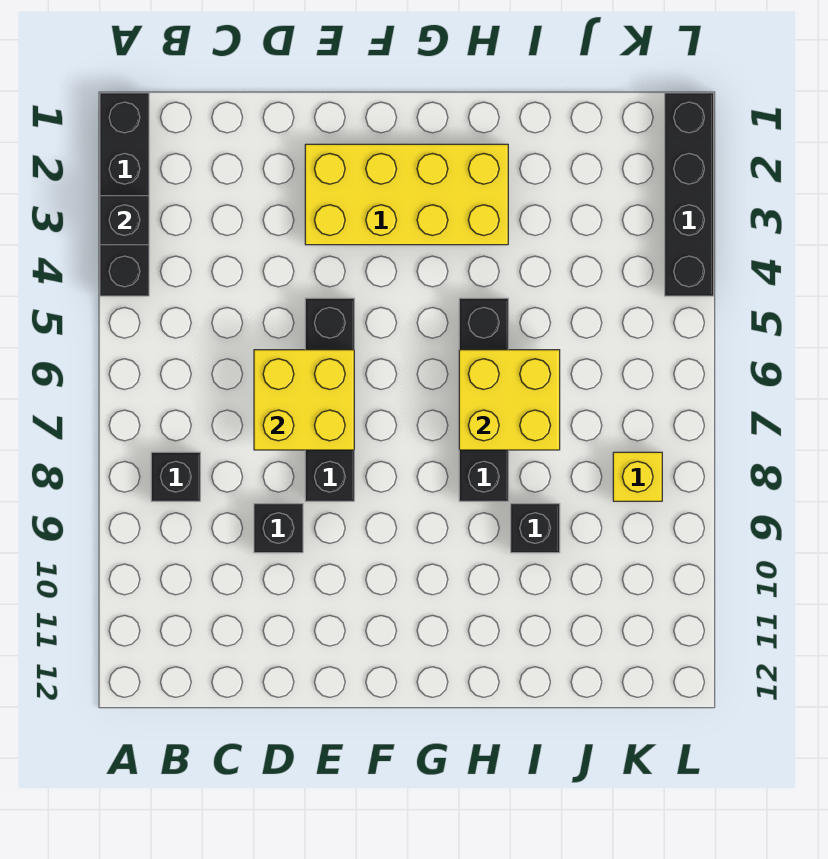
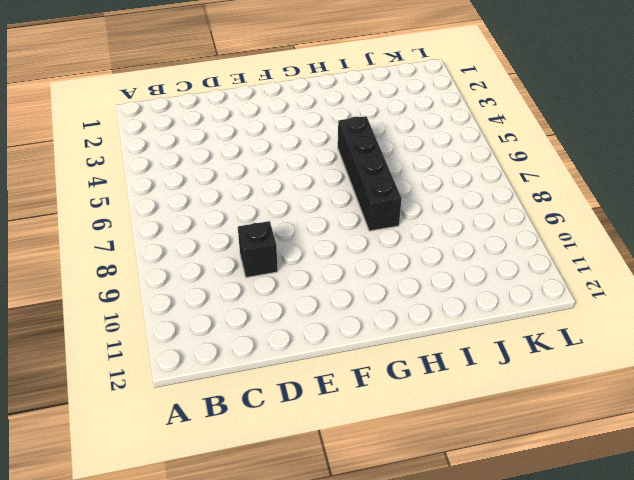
none -> black brick A1:A4 level 1
none -> black brick B8 level 1
none -> yellow brick E2:H3 level 1

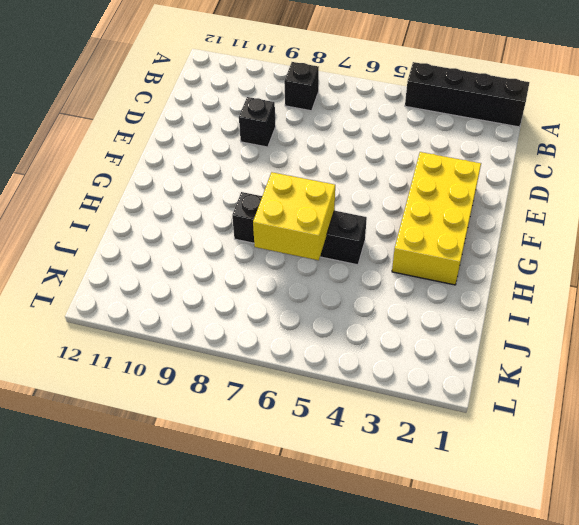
none -> black brick E5:E8 level 1
none -> black brick I9 level 1
none -> yellow brick K8 level 1

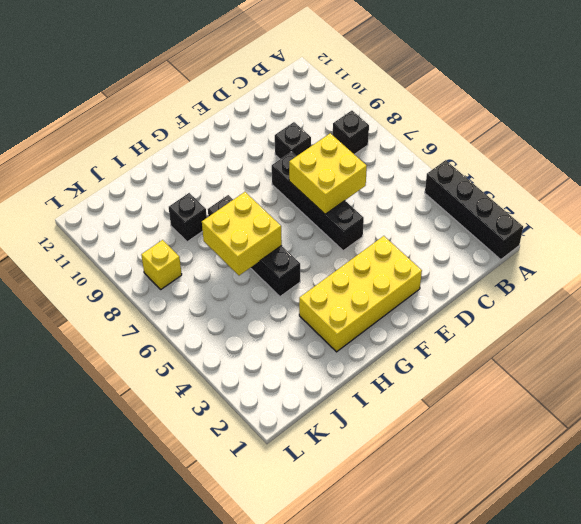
none -> black brick L1:L4 level 1
none -> black brick A3 level 2

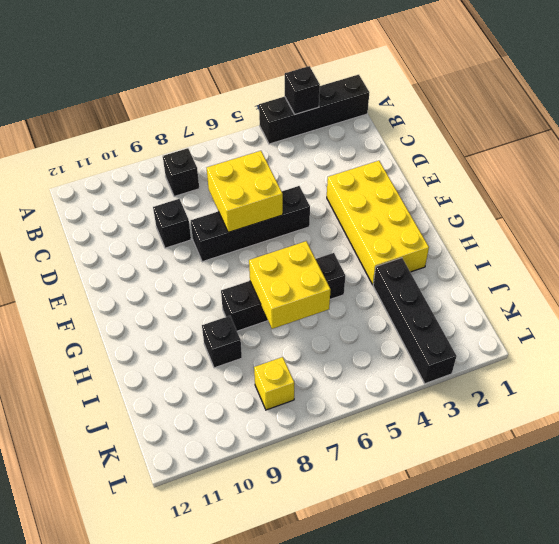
black brick I3:L3 level 1 -> black brick L1:L4 level 1

